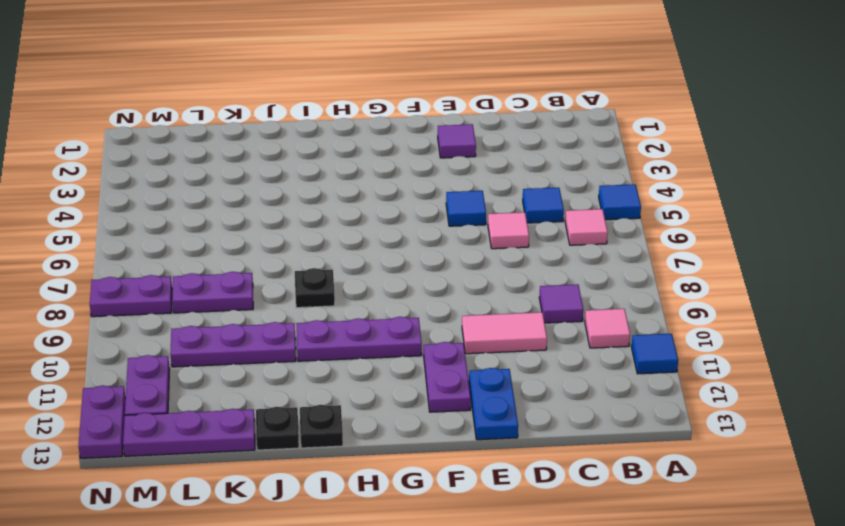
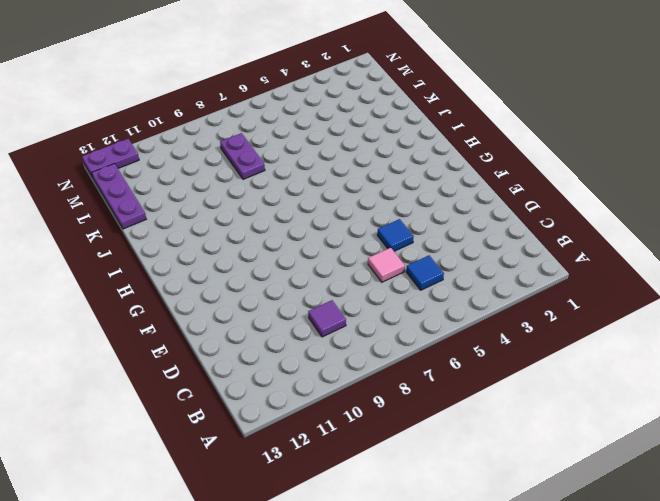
none -> blue tile A5 level 1
none -> blue tile A11 level 1
none -> pink tile B6 level 1

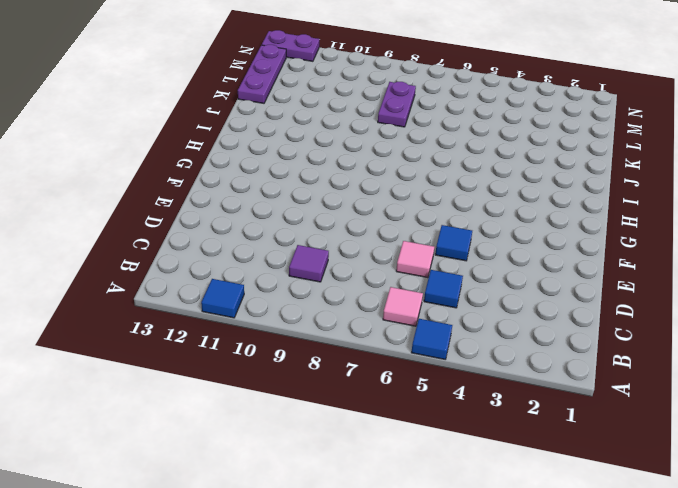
none -> pink tile B10 level 1
none -> pink tile D10:E10 level 1
none -> purple tile E2 level 1

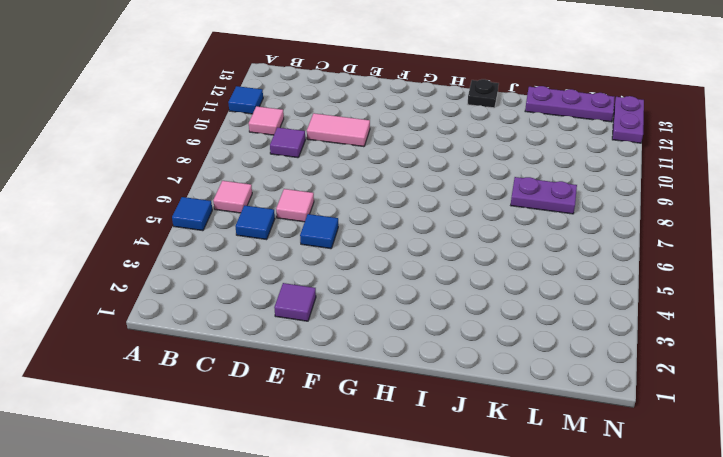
none -> blue plate E12:E13 level 1
none -> purple plate F11:F12 level 1
none -> purple plate G10:I10 level 1

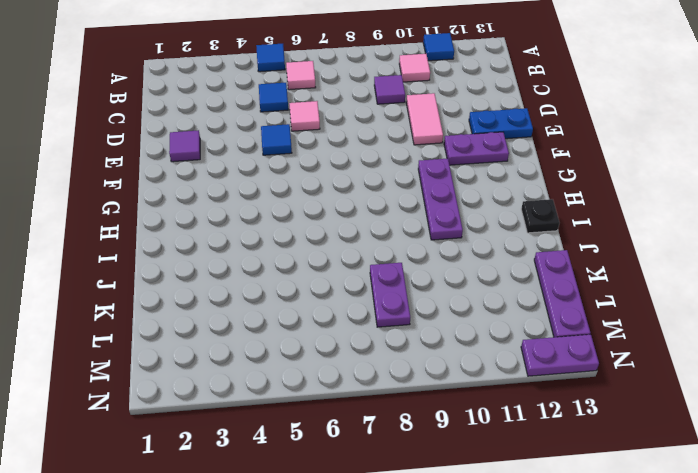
none -> black plate I8 level 1
none -> purple plate J10:L10 level 1
none -> black plate J13 level 1

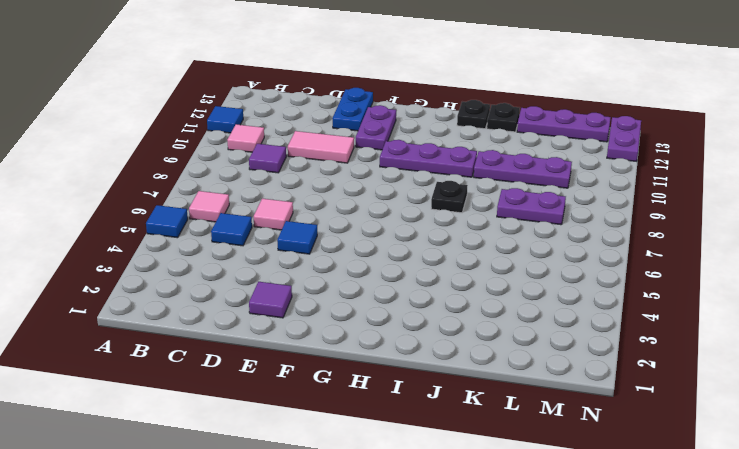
none -> purple plate M8:N8 level 1
none -> purple plate M11:M12 level 1

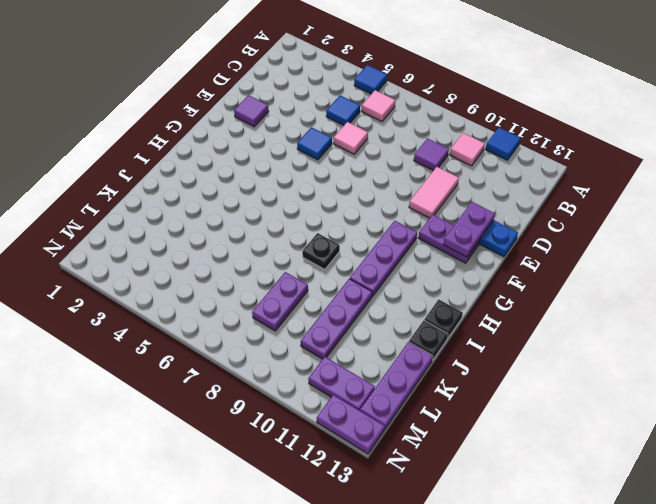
purple plate E12:F12 level 2 -> purple plate M8:N8 level 1

